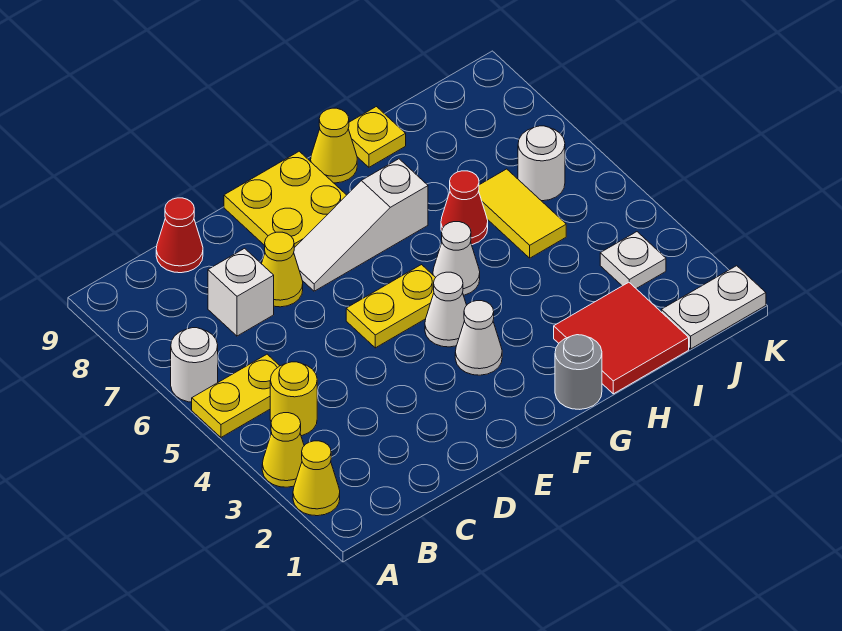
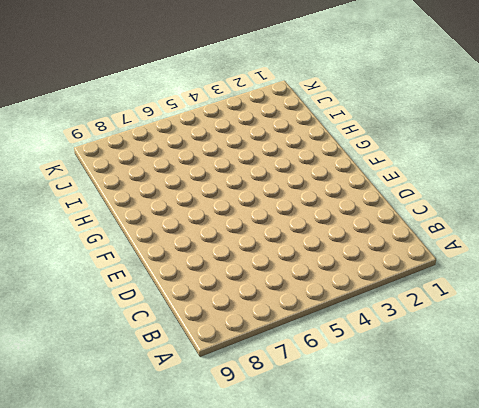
none -> yellow cone A2 level 1
none -> yellow cone A3 level 1
none -> yellow plate A5:B5 level 1

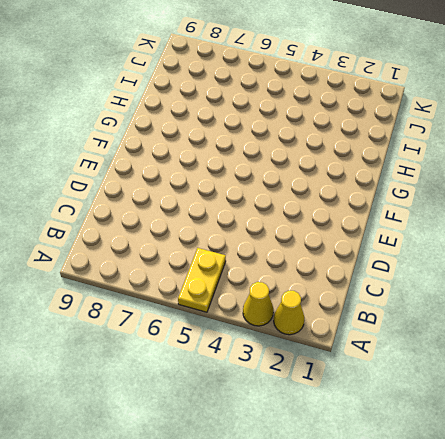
none -> white round brick A6 level 1
none -> yellow round brick B4 level 1
none -> white brick C7 level 1

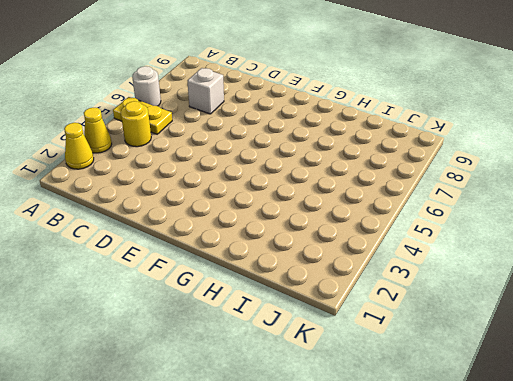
none -> red cone C9 level 1
none -> yellow cone D7 level 1
none -> yellow plate E5:F5 level 1

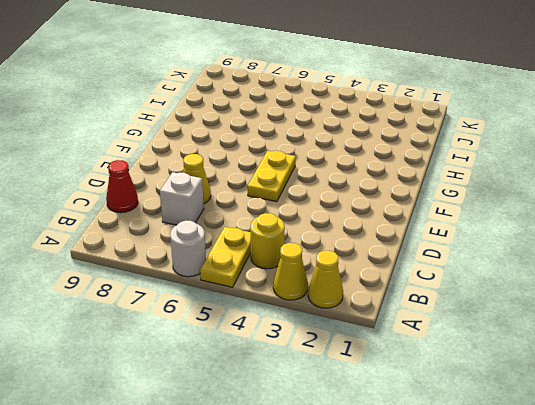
none -> white slope E7:G7 level 1 top G
none -> yellow plate E8:F9 level 1
none -> white cone F3 level 1

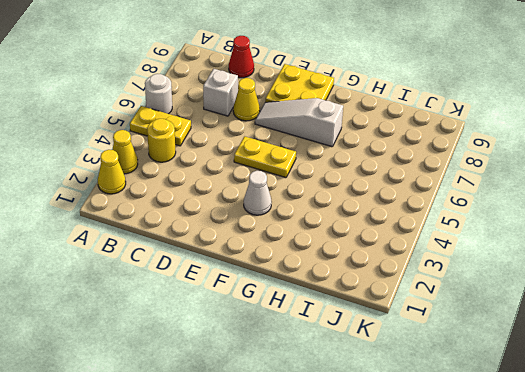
none -> white cone F4 level 1
none -> grey round brick G1 level 1
none -> white cone G5 level 1

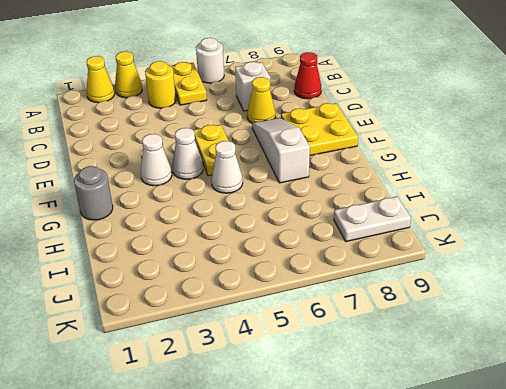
white plate J8:J9 level 1 -> white plate J1:K1 level 1
none -> yellow cone G9 level 1
none -> red tile H1:I2 level 1
none -> red cone H6 level 1

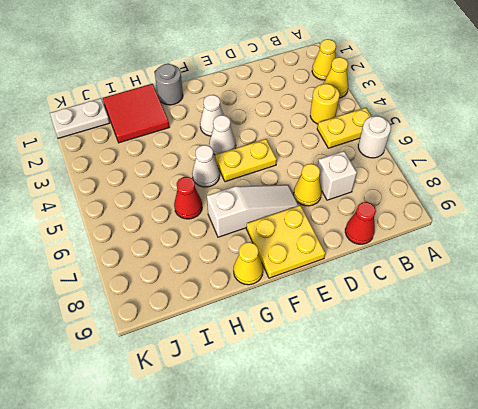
none -> yellow plate H9 level 1
none -> yellow tile I5:I6 level 1
none -> white plate J3 level 1

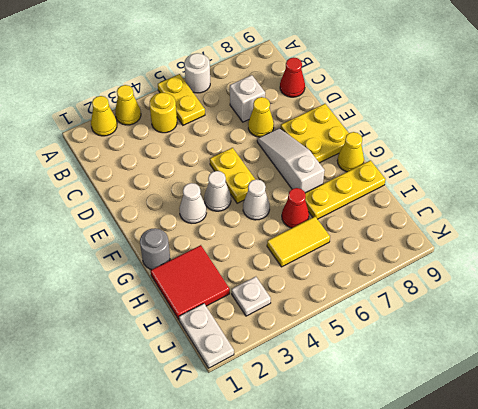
yellow plate H7:H9 level 1 -> yellow plate H9 level 1
none -> white round brick J6 level 1

